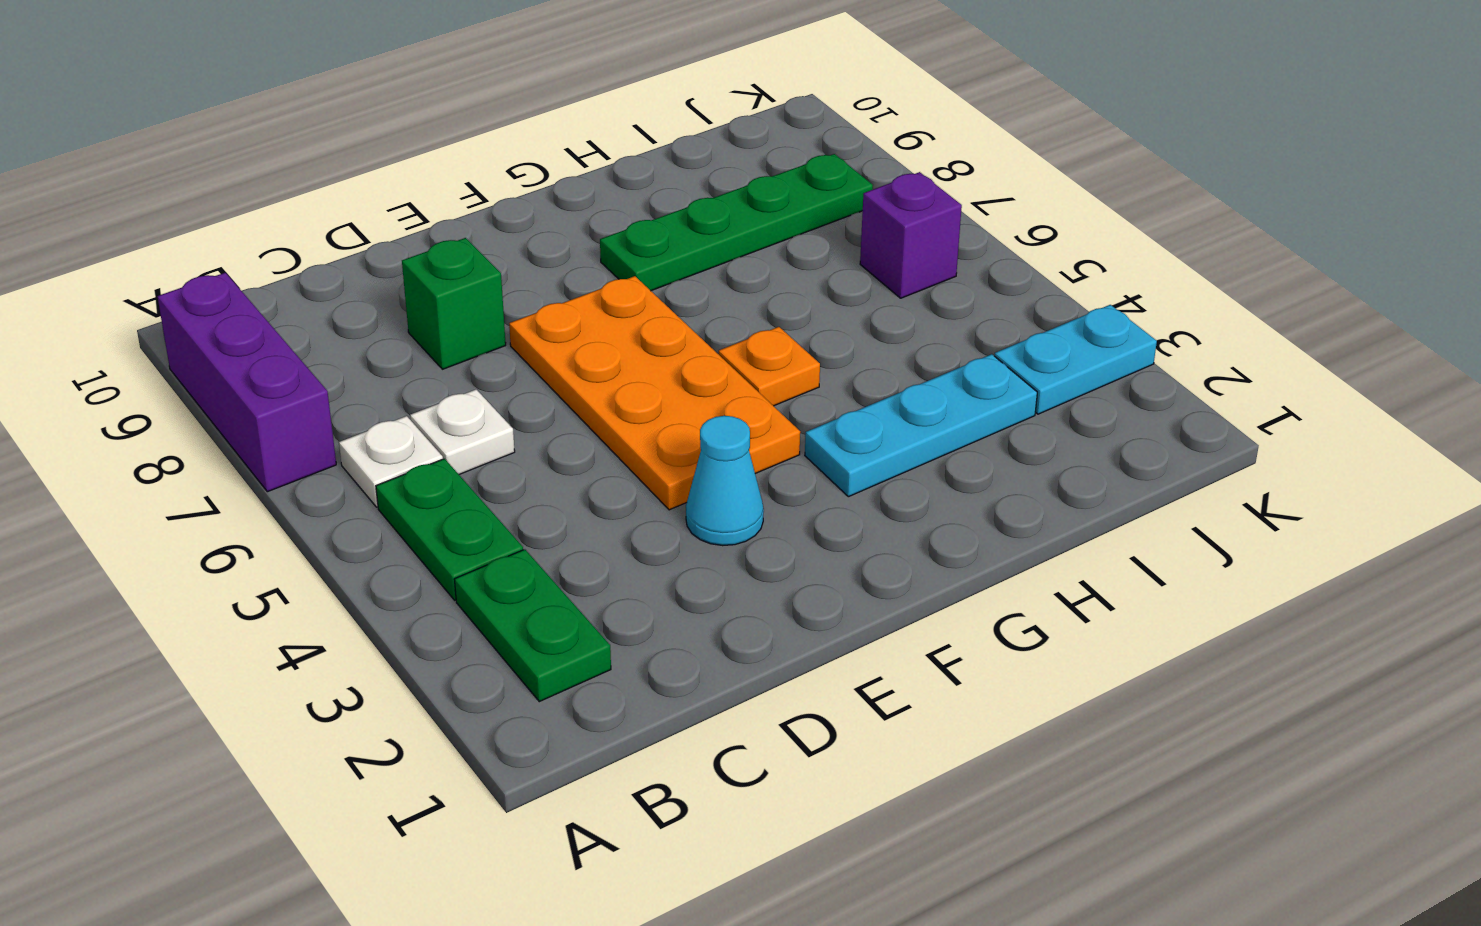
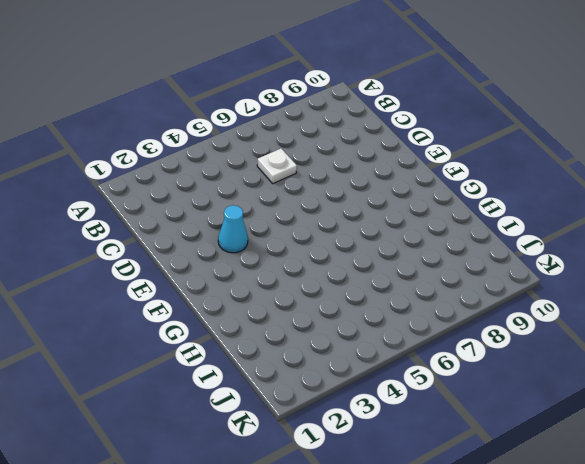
none -> purple brick A7:A9 level 1
none -> green plate B2:B3 level 1
none -> green plate B4:B5 level 1

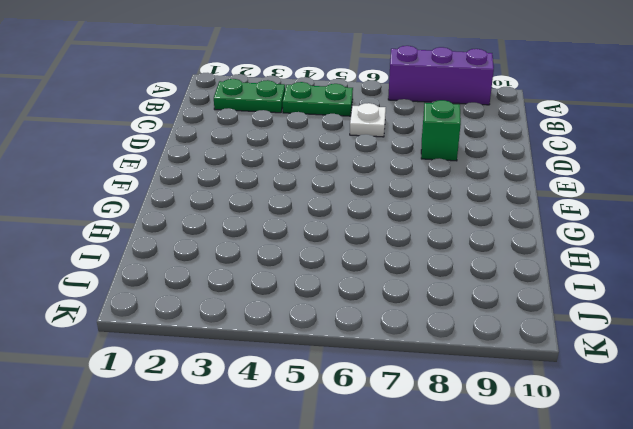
none -> white plate B6 level 1
none -> cyan cone E3 level 1
none -> orange plate E4:F7 level 1

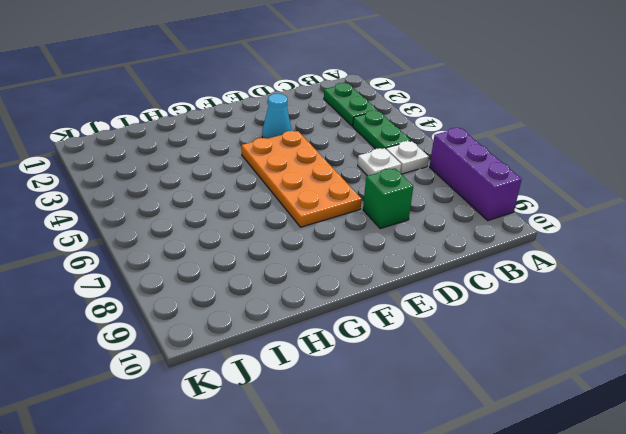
none -> cyan plate G3:I3 level 1
none -> orange plate G5 level 1
none -> green plate G8:J8 level 1

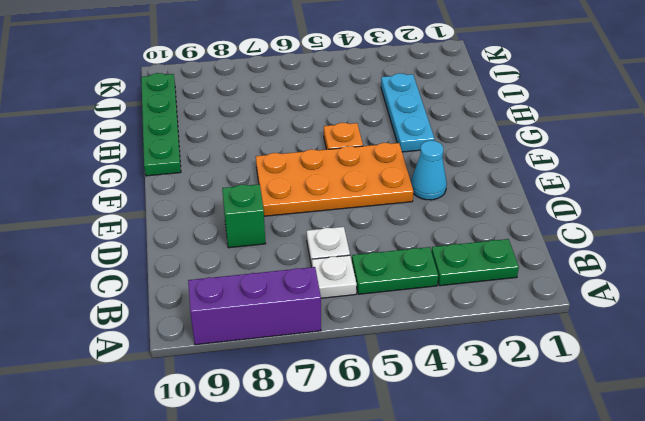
green plate G10:J10 level 1 -> green plate G8:J8 level 1
none -> cyan plate J3:K3 level 1
none -> purple brick J6 level 1

